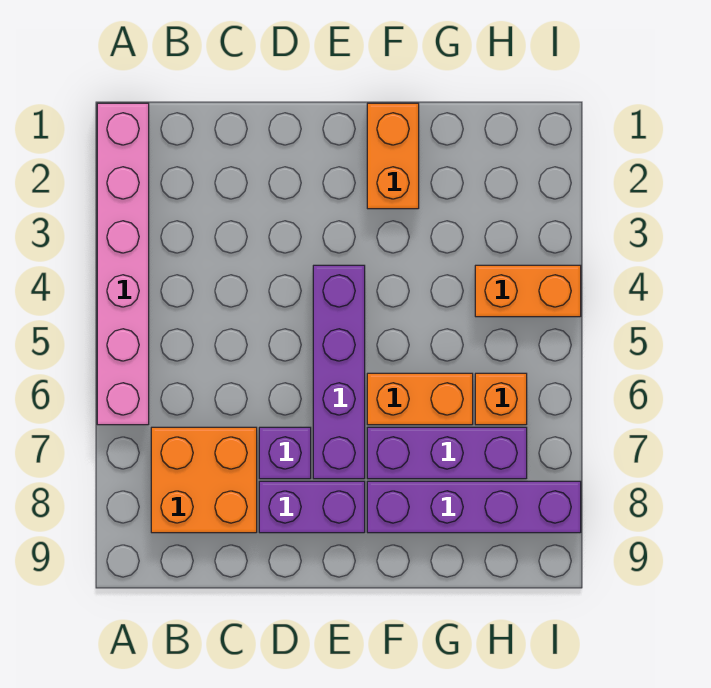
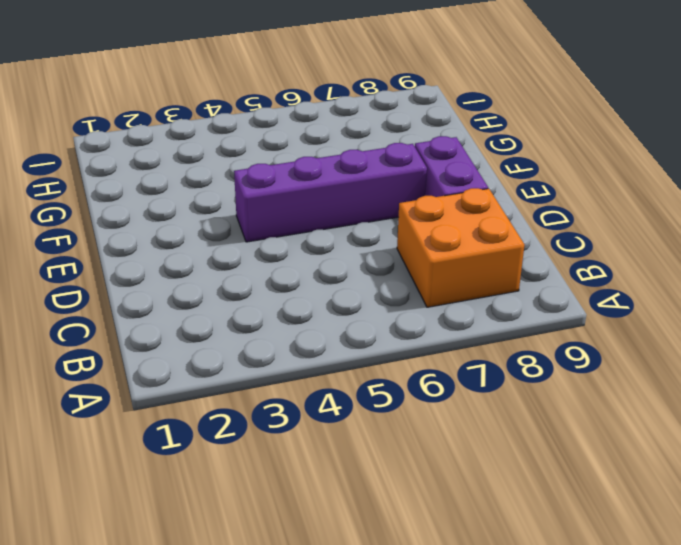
none -> pink brick A1:A6 level 1
none -> purple brick D7 level 1

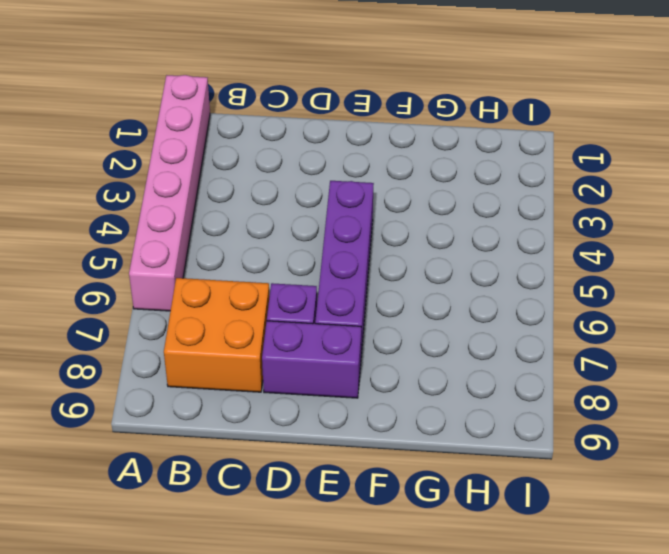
none -> orange brick F1:F2 level 1
none -> orange brick F6:G6 level 1

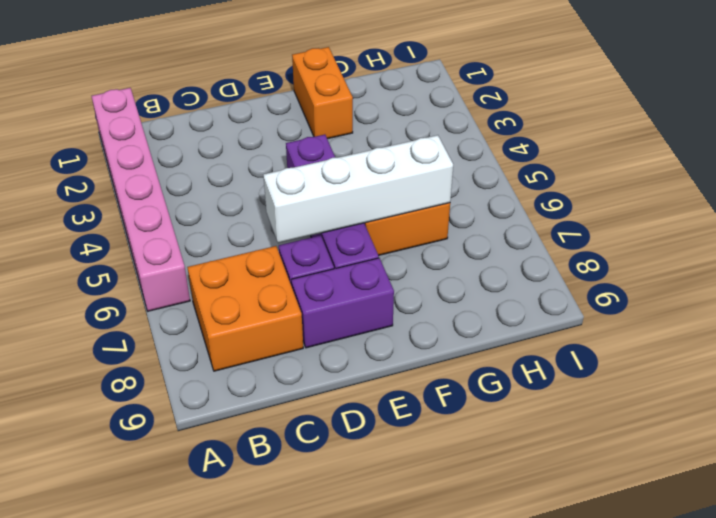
white brick D6:G6 level 2 -> none
none -> purple brick F7:H7 level 1
none -> purple brick F8:I8 level 1

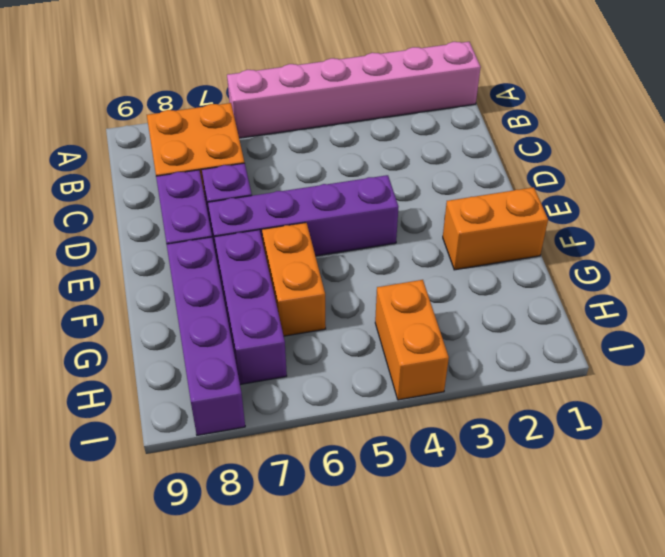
none -> orange brick H6 level 1

